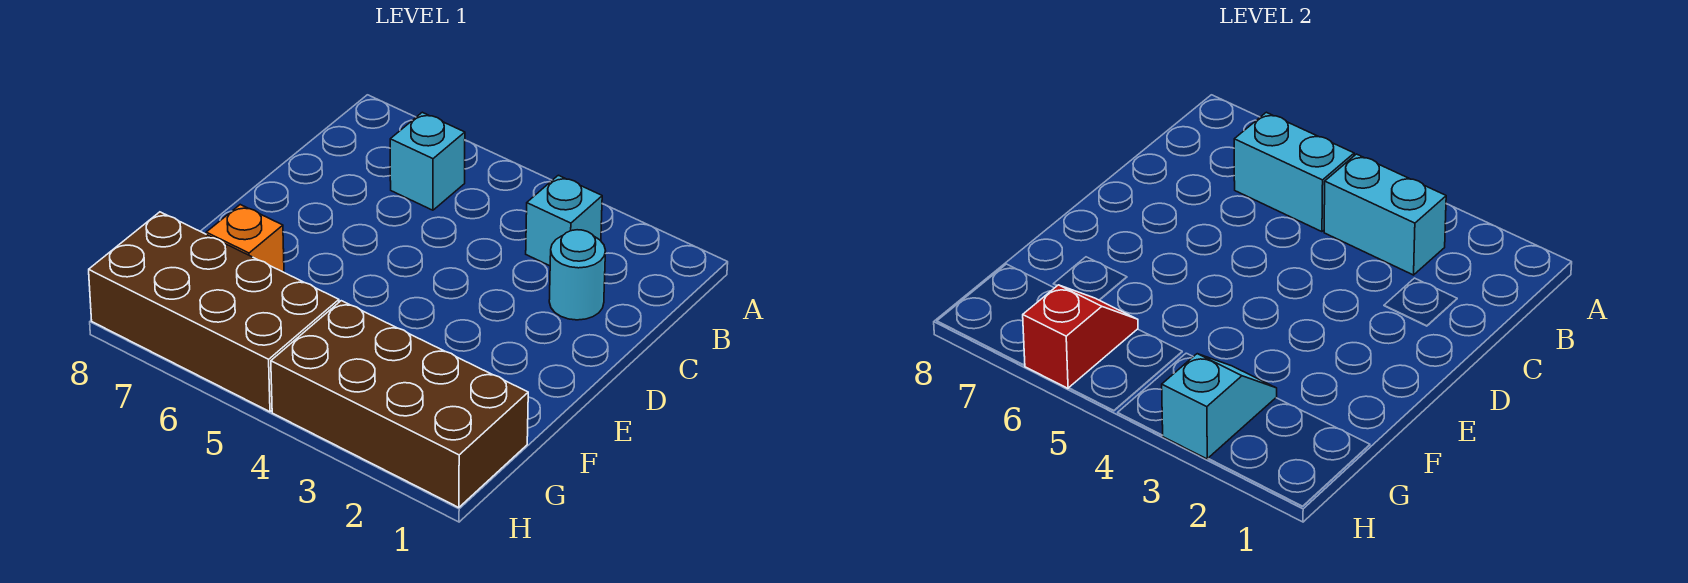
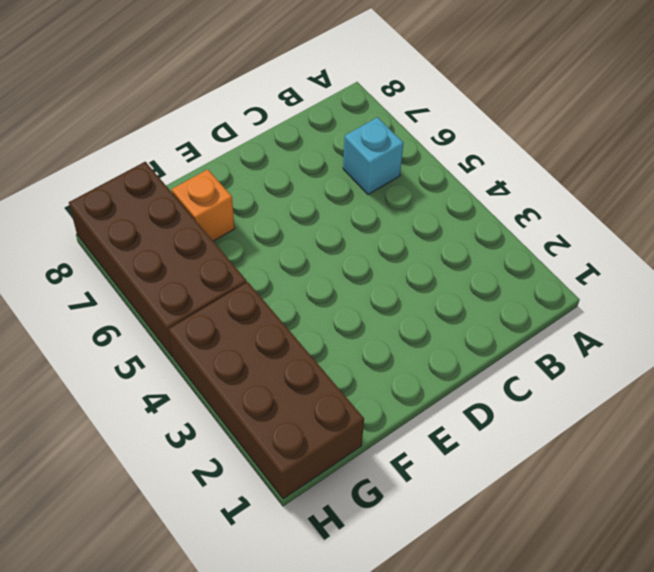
none -> cyan brick B3 level 1
none -> cyan round brick C2 level 1

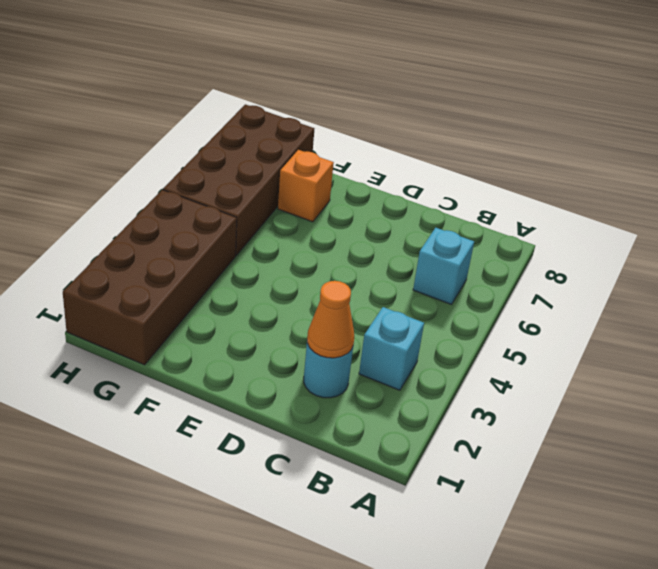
orange cone C2 level 2 -> none
none -> cyan brick B3:B4 level 2
none -> cyan brick B5:B6 level 2

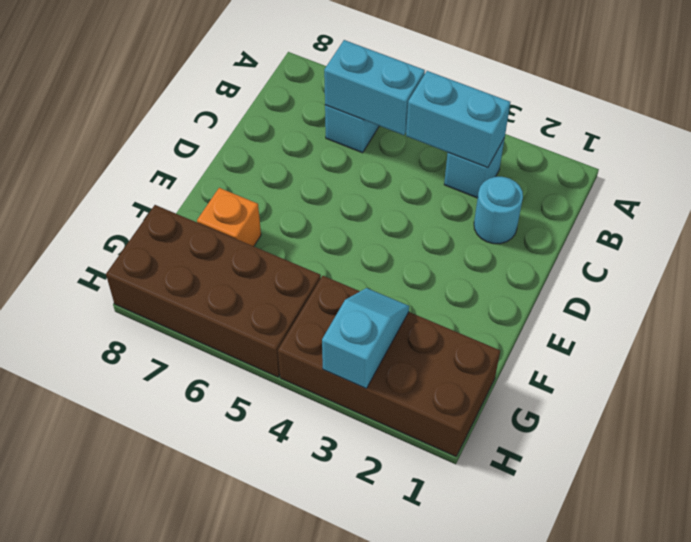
none -> red slope G6:H6 level 2 top H

